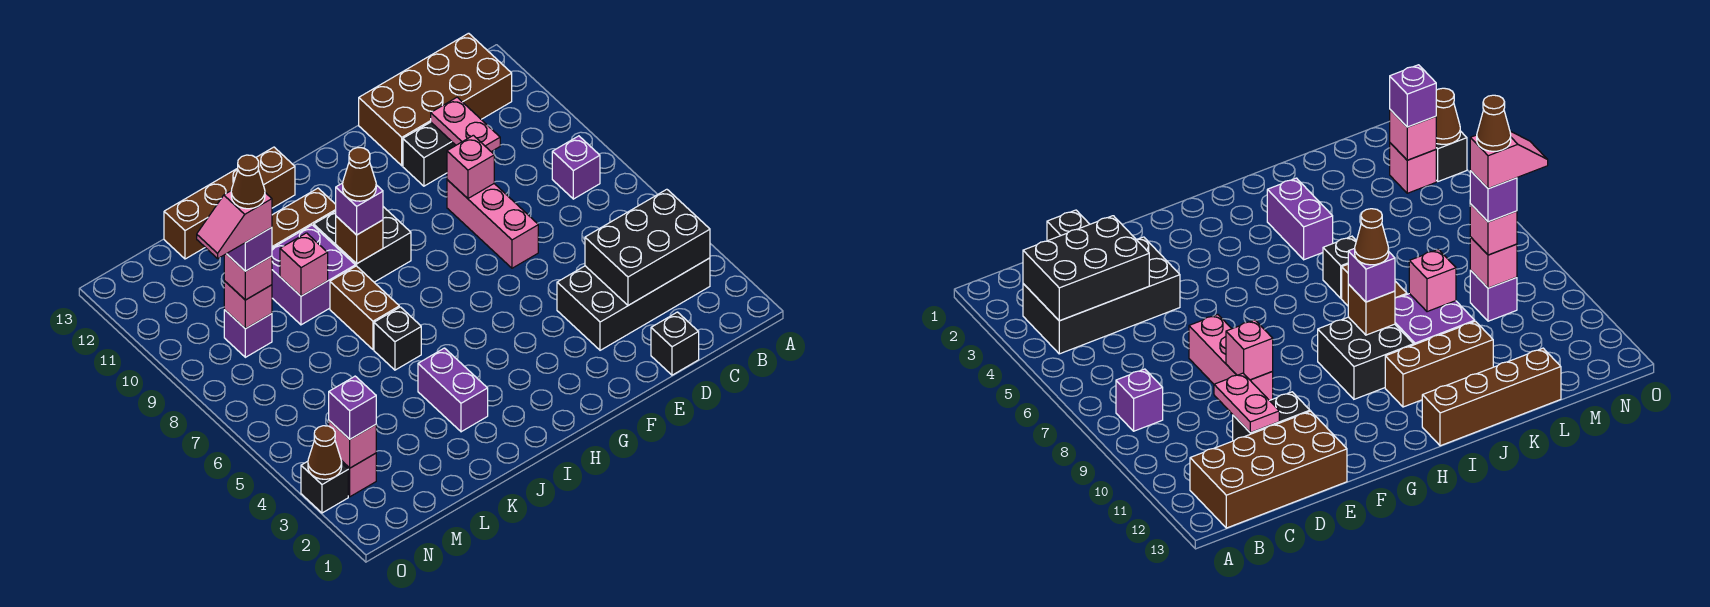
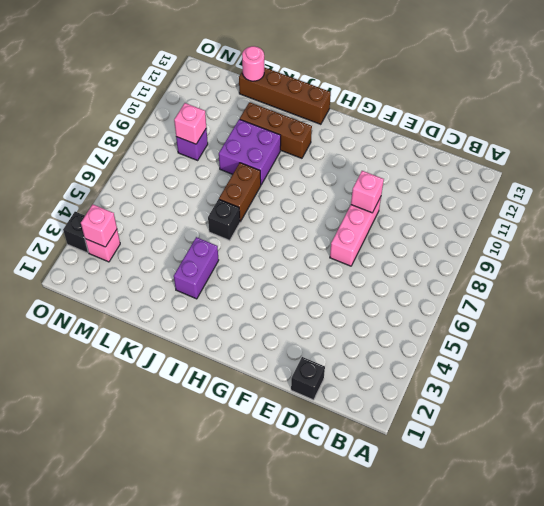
pink round brick L13 level 2 -> none
none -> black brick B3:E4 level 1
none -> purple brick B8 level 1
none -> brown brick B12:E13 level 1
none -> black brick D11:E11 level 1

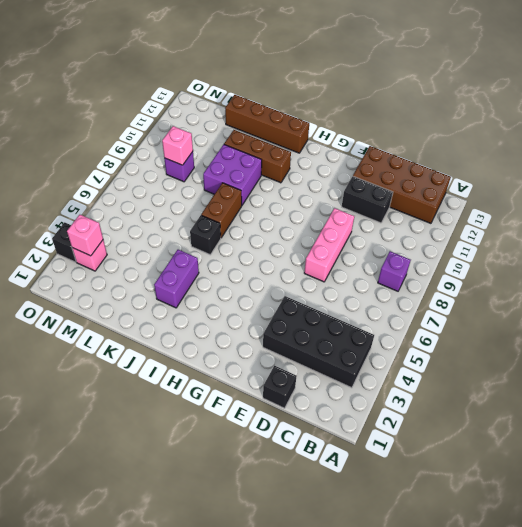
none -> black brick H9:I10 level 1
none -> black brick B3:D4 level 2
none -> pink plate D10:D11 level 2
none -> pink brick E9 level 2

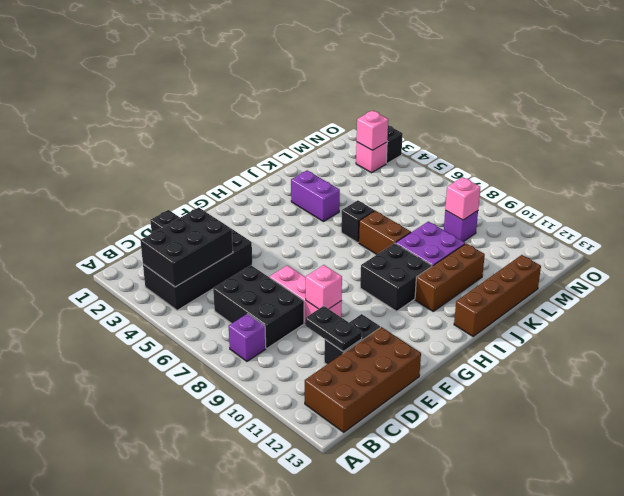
black brick C6:D8 level 1 -> none
black plate D10:D11 level 2 -> pink plate D10:D11 level 2
none -> brown brick I9 level 2
none -> pink brick K9 level 2
none -> brown cone O3 level 2
none -> purple brick I9 level 3

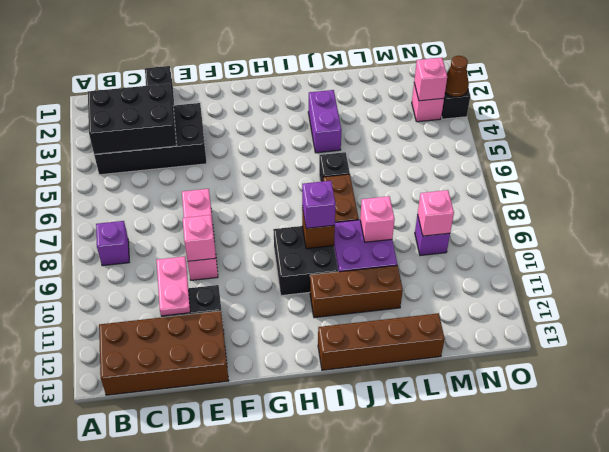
none -> pink brick M9 level 3
none -> purple brick N3 level 3
none -> brown cone I9 level 4
none -> purple brick M9 level 4

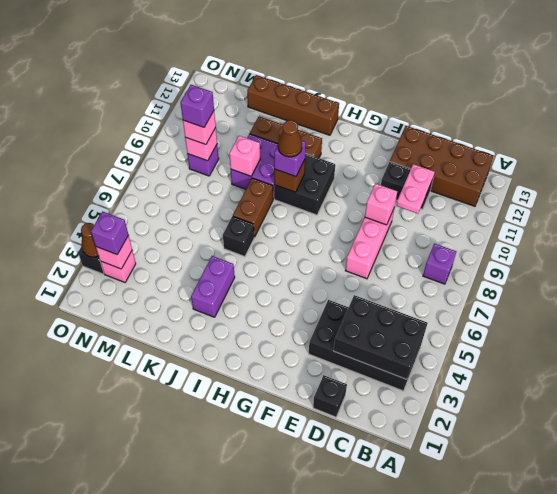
none -> pink slope M9:N9 level 5 top M
none -> brown cone M9 level 6

